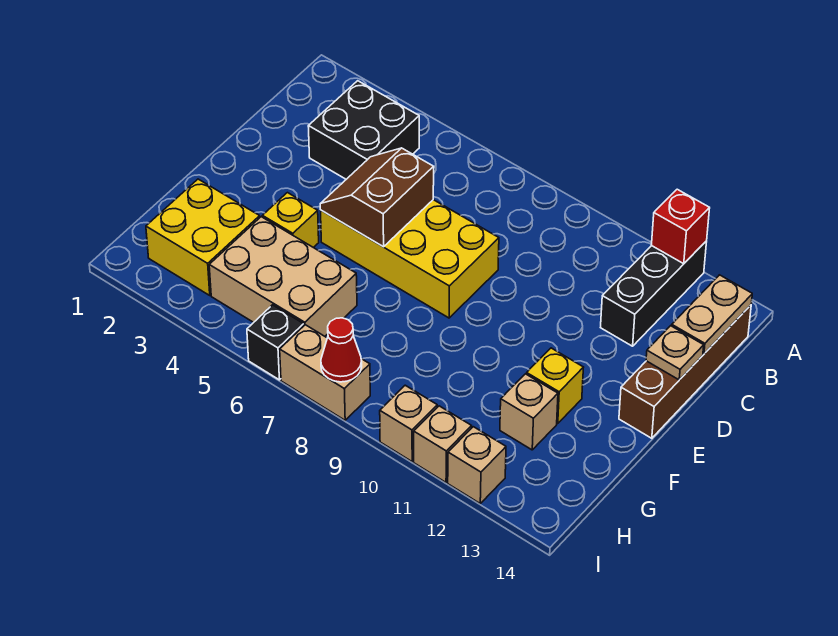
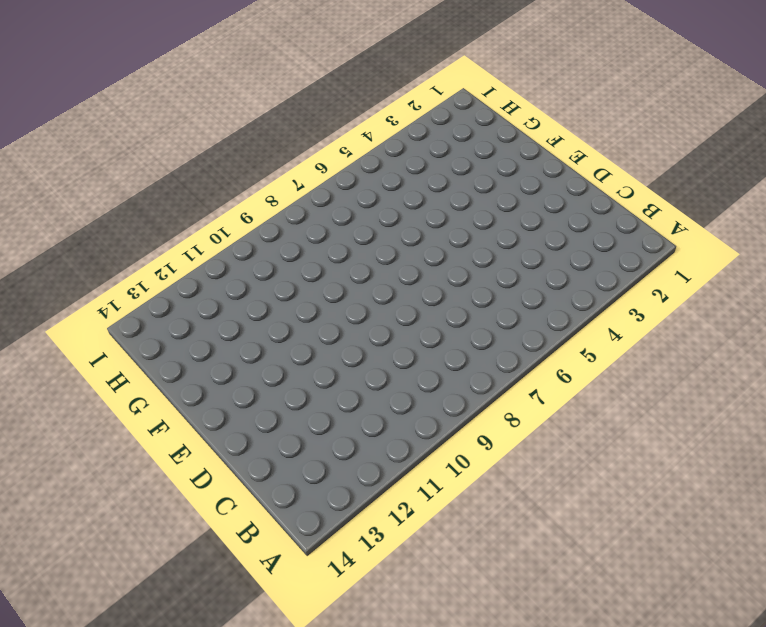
none -> black brick A12:C12 level 1
none -> black brick B3:C4 level 1
none -> brown brick B14:E14 level 1

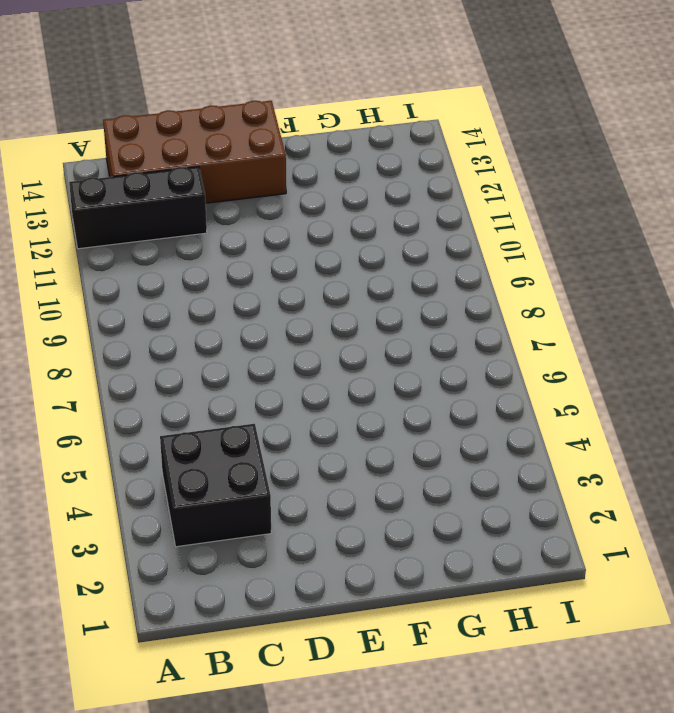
brown brick B13:E14 level 1 -> brown brick B14:E14 level 1
none -> yellow brick D5:E8 level 1
none -> yellow brick F4 level 1
none -> yellow brick F12 level 1

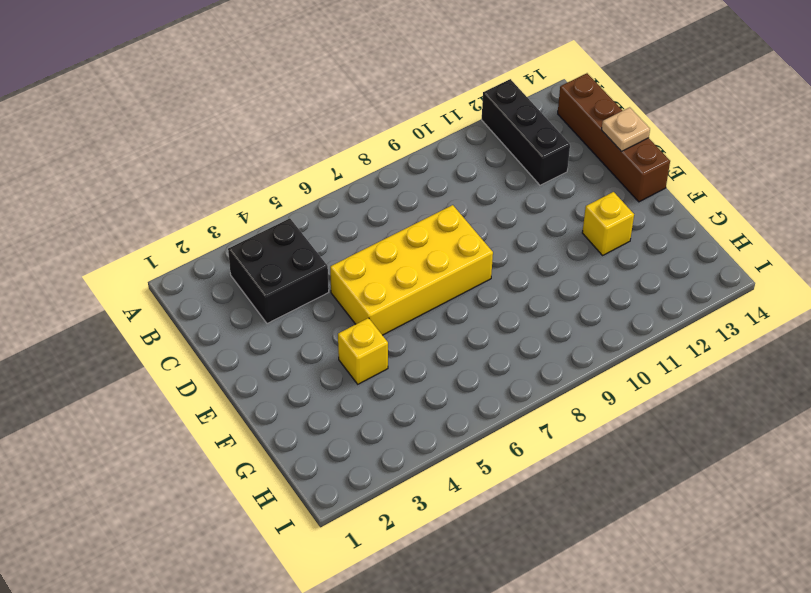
none -> yellow brick G2:H3 level 1
none -> tan brick G4:H6 level 1
none -> tan brick G12 level 1

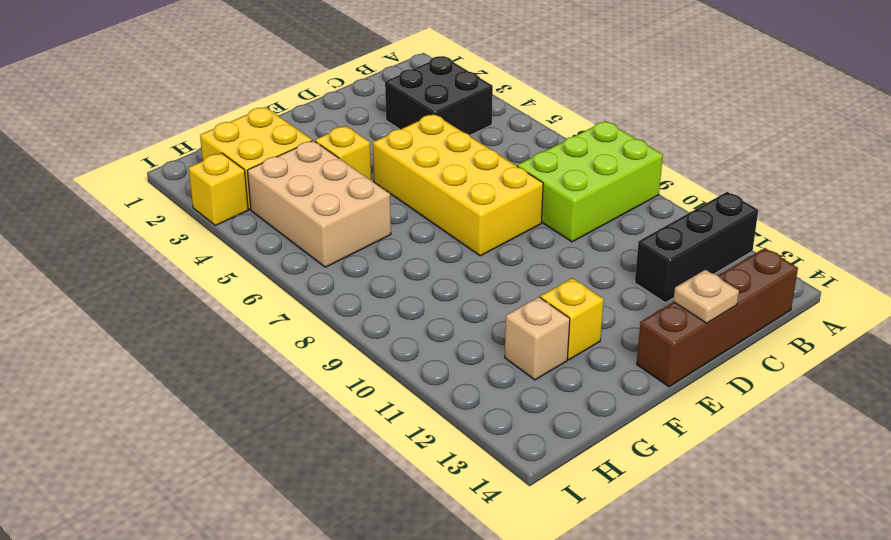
lime brick A8:C9 level 1 -> none
yellow brick I3 level 1 -> none
none -> black brick I6 level 1
none -> tan brick I7:I8 level 1
none -> tan brick I10 level 1

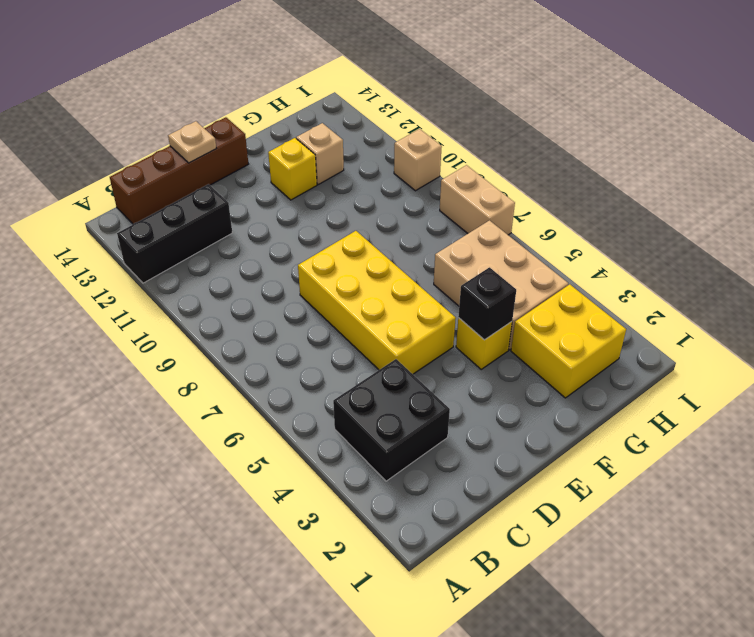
black brick F4 level 2 -> black brick I6 level 1
none -> tan brick I11 level 1
none -> tan brick I12 level 1
none -> red brick A12 level 2

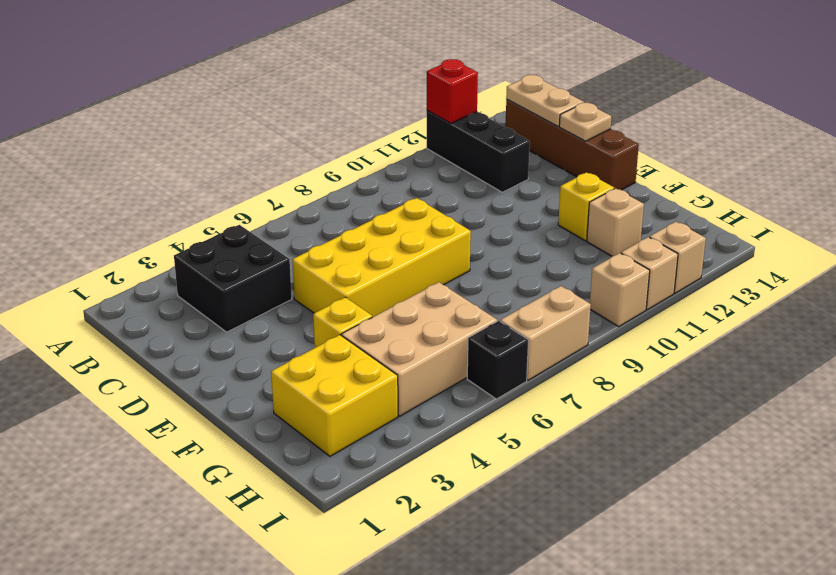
none -> brown slope D5:E6 level 2 top 6
none -> red cone I8 level 2

